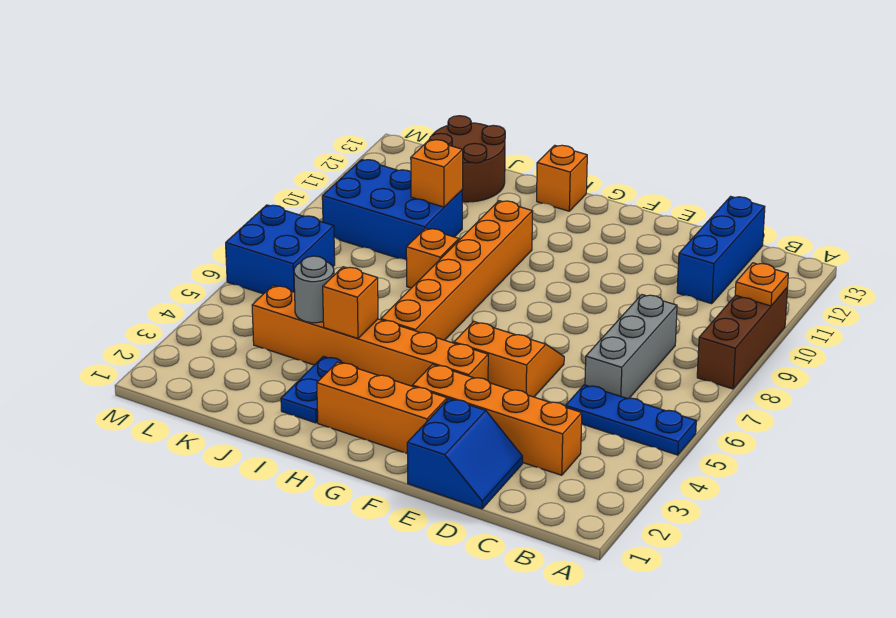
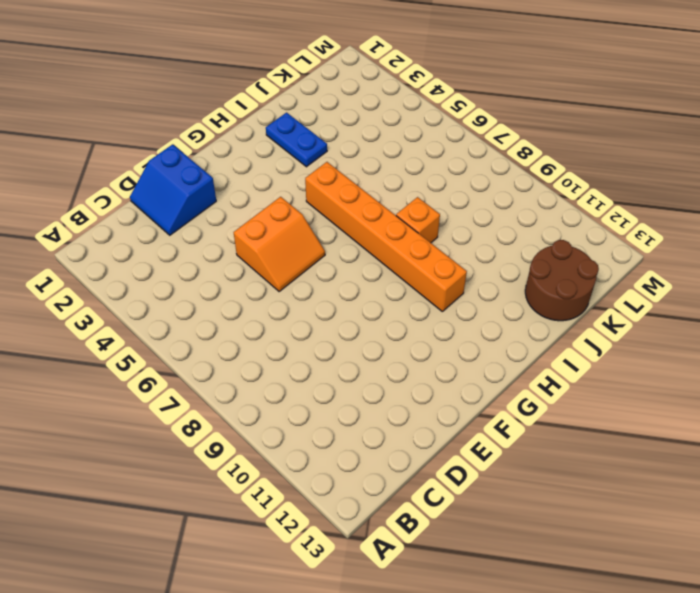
none -> blue plate A5:C5 level 1
none -> brown brick A8:A10 level 1
none -> orange brick C3:F3 level 1

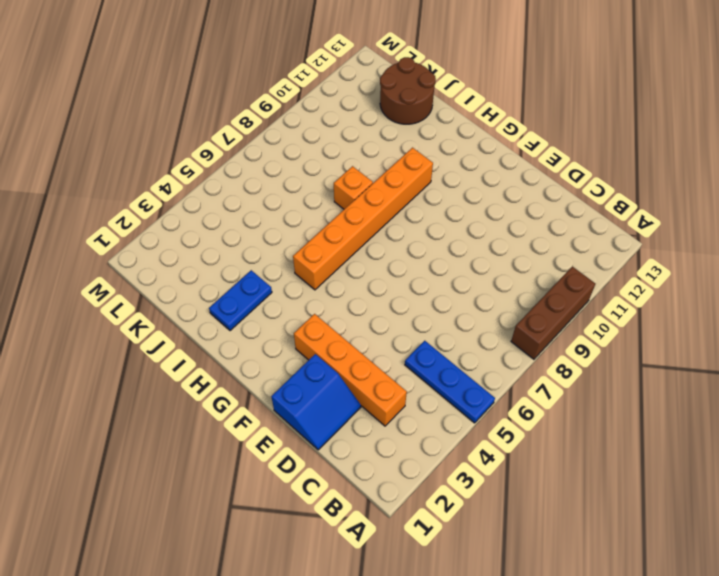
none -> grey brick C6:C8 level 1
none -> blue brick C11:C13 level 1
none -> orange slope E5:F6 level 1 top 5

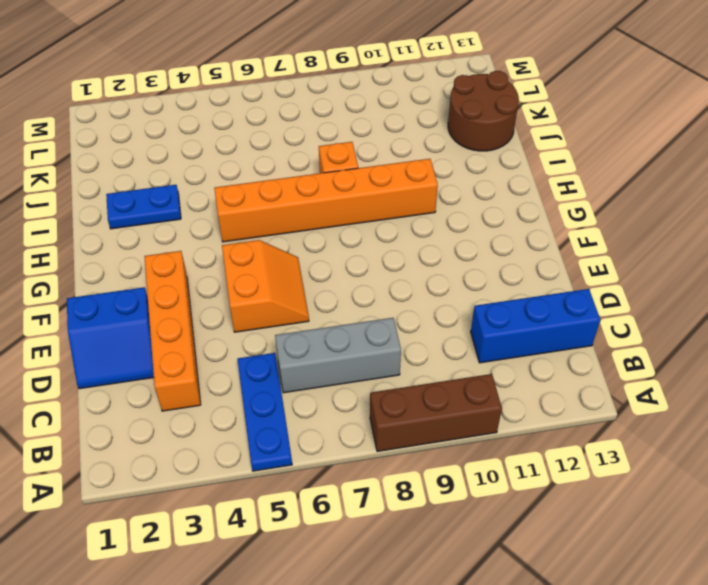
none -> orange brick F2:H2 level 1
none -> orange brick F4:K4 level 1
none -> orange brick H13 level 1

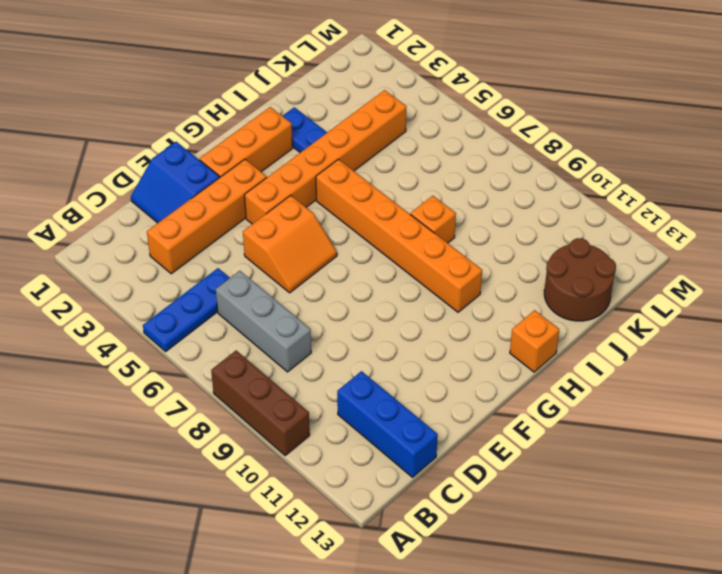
none -> blue brick J9:L10 level 1
none -> blue brick L6:M7 level 1
none -> orange plate A10 level 2

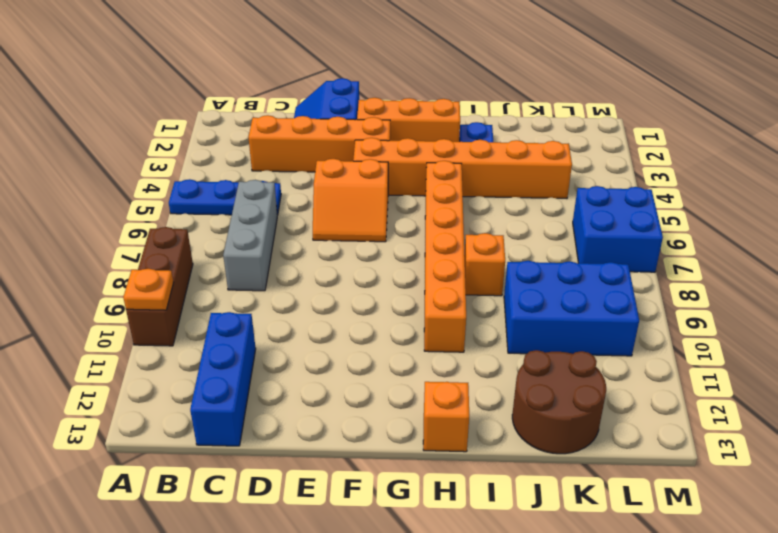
none -> orange brick I4 level 2
none -> grey round brick J4 level 2
none -> orange brick J10 level 2

